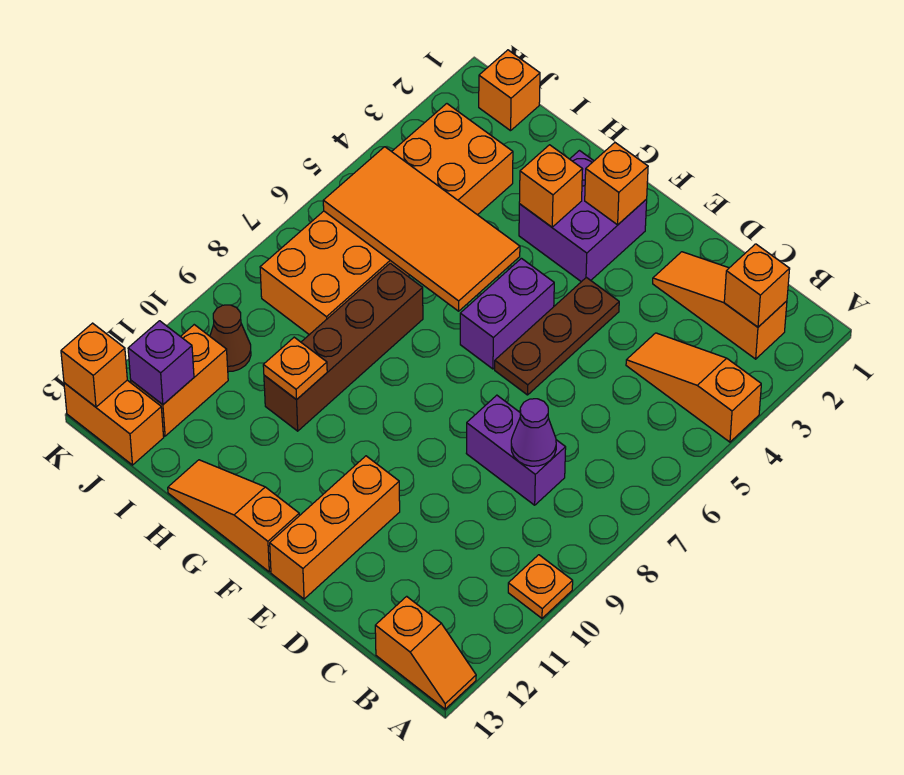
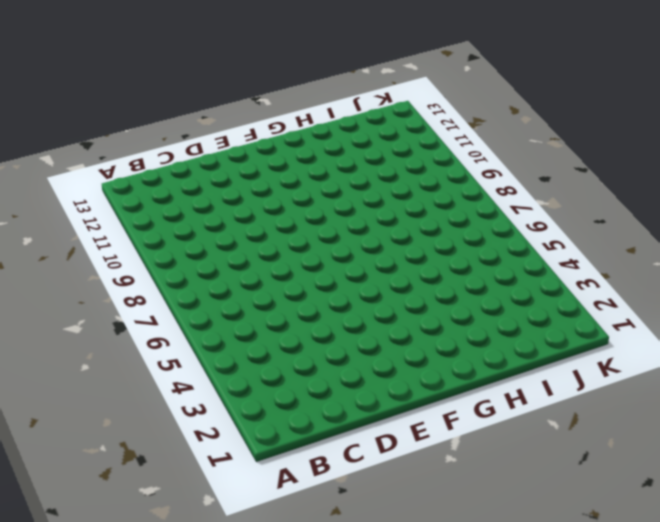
none -> orange slope A4:C4 level 1 top A
none -> orange plate A10 level 1
none -> orange slope A13:B13 level 1 top B

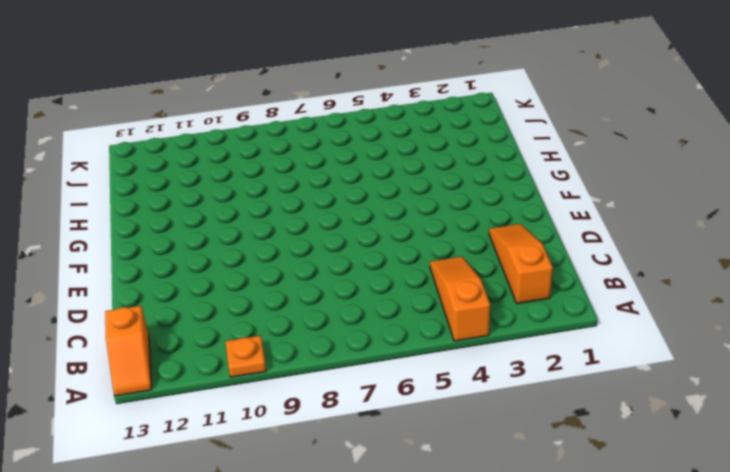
none -> purple brick C8:D8 level 1
none -> brown plate E4:E6 level 1
none -> orange brick E11:E13 level 1

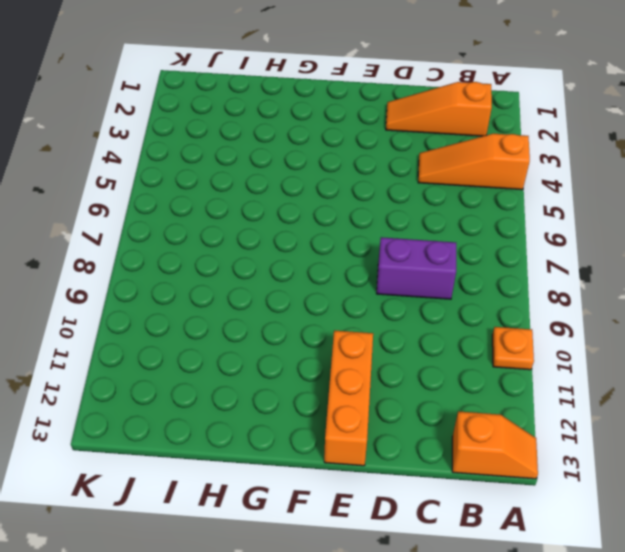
none -> brown plate E4:E6 level 1
none -> purple brick F2:G3 level 1
none -> purple brick F5:F6 level 1

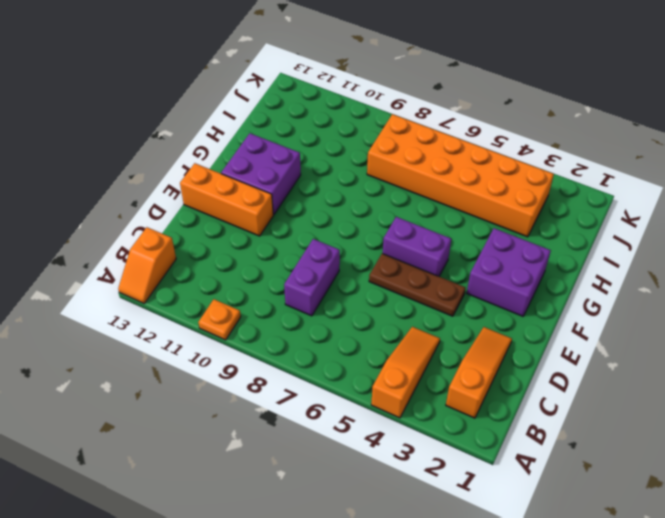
purple brick F11:G12 level 1 -> none
none -> orange slope F13:H13 level 1 top F
none -> brown brick H7:H10 level 1
none -> orange brick J1 level 1

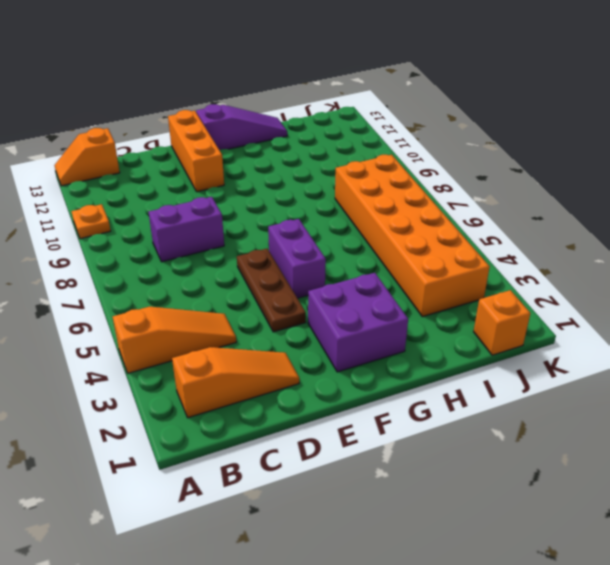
purple slope F13:H13 level 1 top F -> orange slope F13:H13 level 1 top F
none -> brown brick H7:H10 level 1
none -> brown cone J10 level 1
none -> orange brick J11:J12 level 1

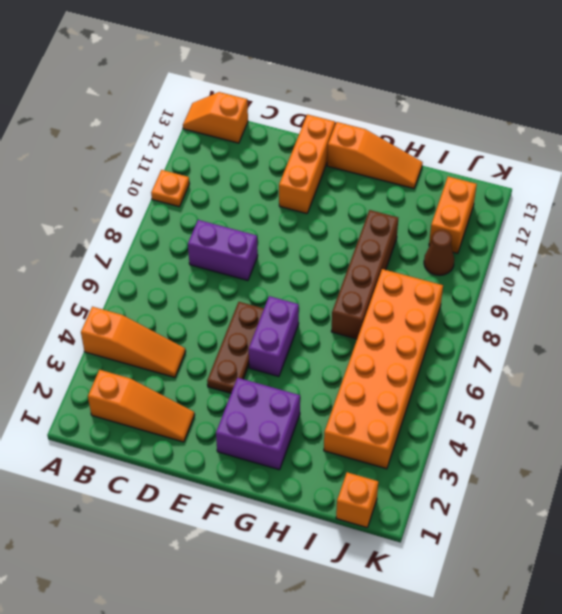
none -> orange brick J13:K13 level 1
none -> orange brick B2 level 2
none -> purple cone C8 level 2

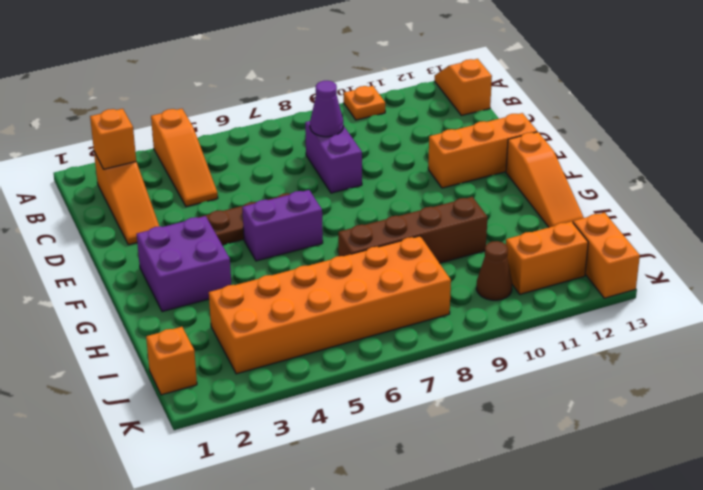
none -> orange brick F2 level 2
none -> orange brick G3 level 2
none -> orange tile G5:J6 level 2

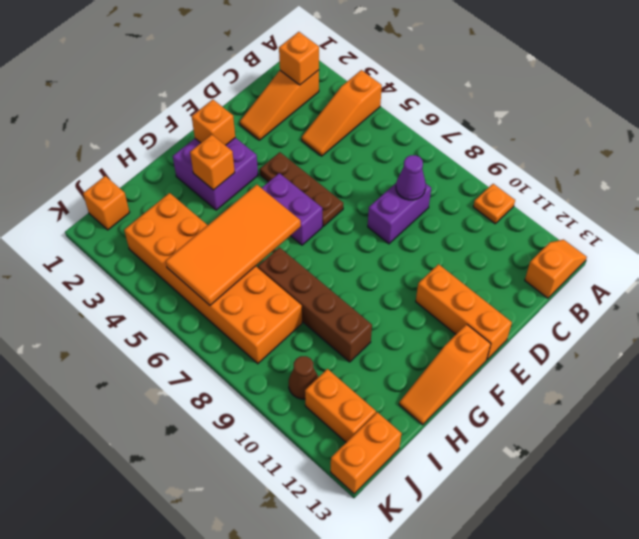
none -> orange plate H10 level 2
none -> purple brick J12 level 2
none -> orange brick K13 level 2

